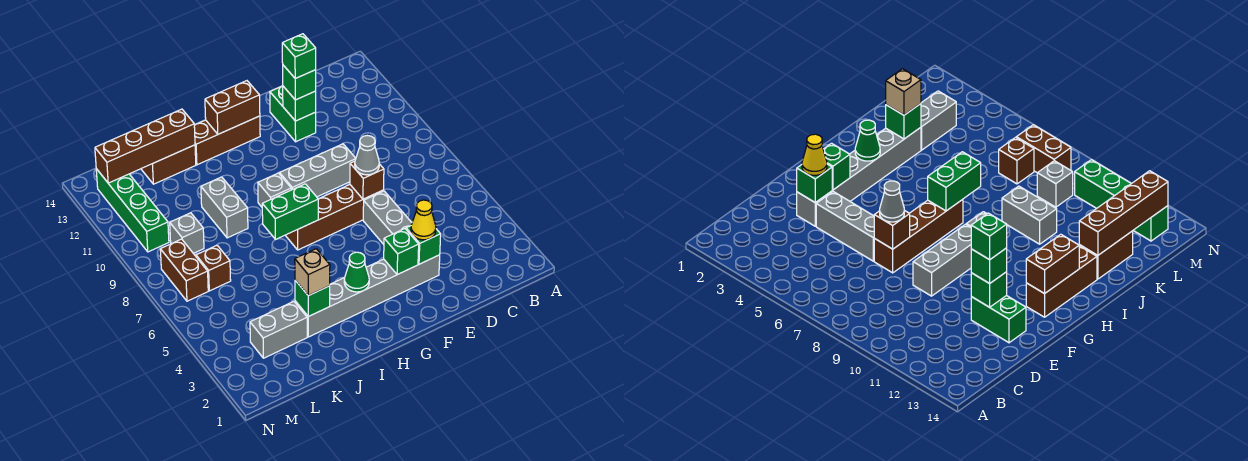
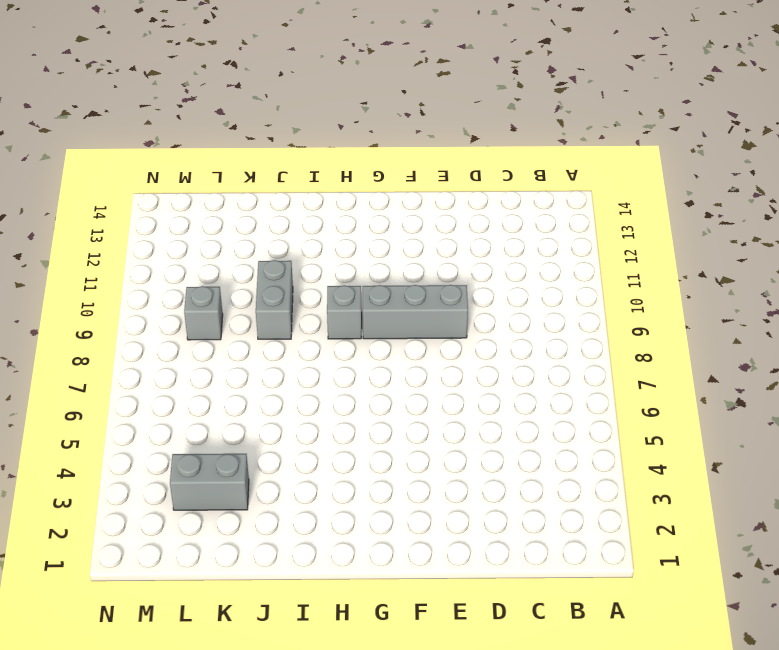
none -> grey brick E3:J3 level 1
none -> grey brick E4:E6 level 1
none -> brown brick E7:H7 level 1

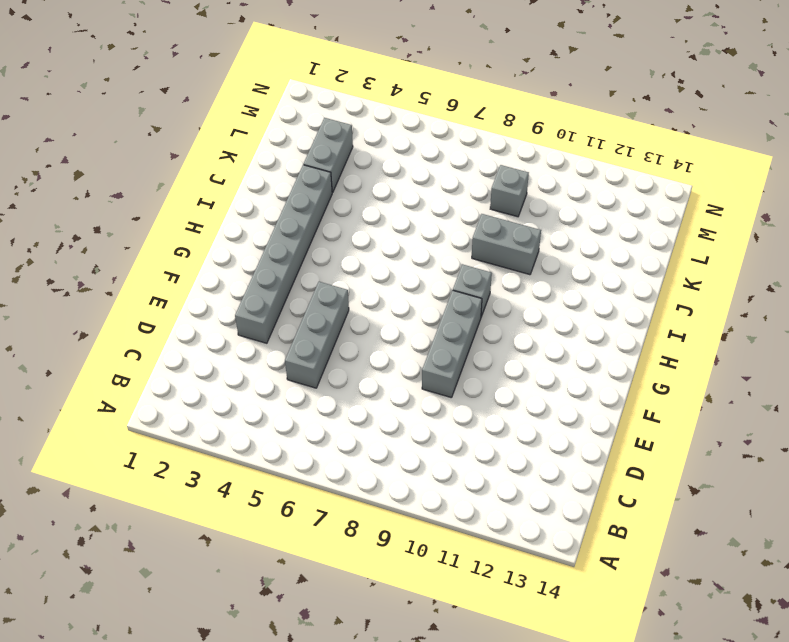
grey brick D5:F5 level 1 -> grey brick E4:E6 level 1
none -> brown brick E7:H7 level 1
none -> green brick E12:E13 level 1
none -> brown brick G13:I13 level 1

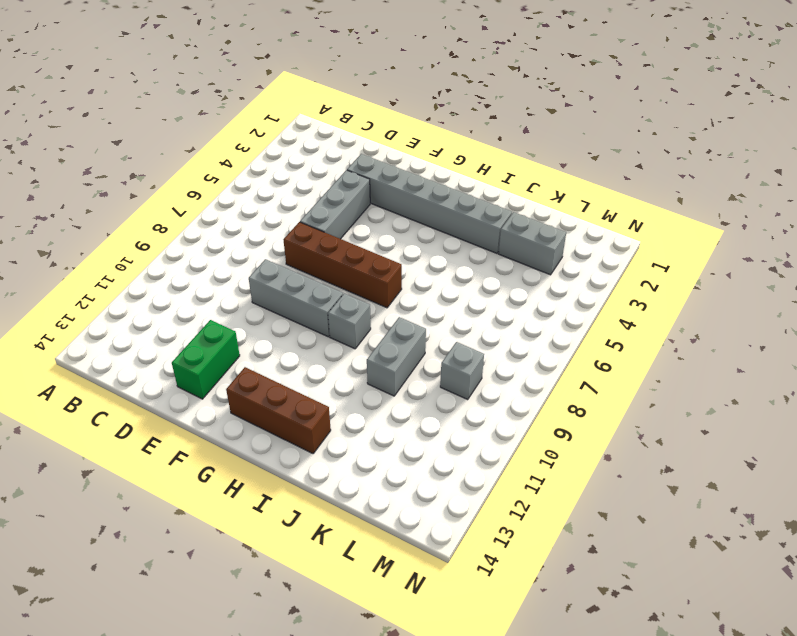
none -> brown brick J13:K13 level 1
none -> brown brick L7 level 1
none -> brown brick M7:M8 level 1

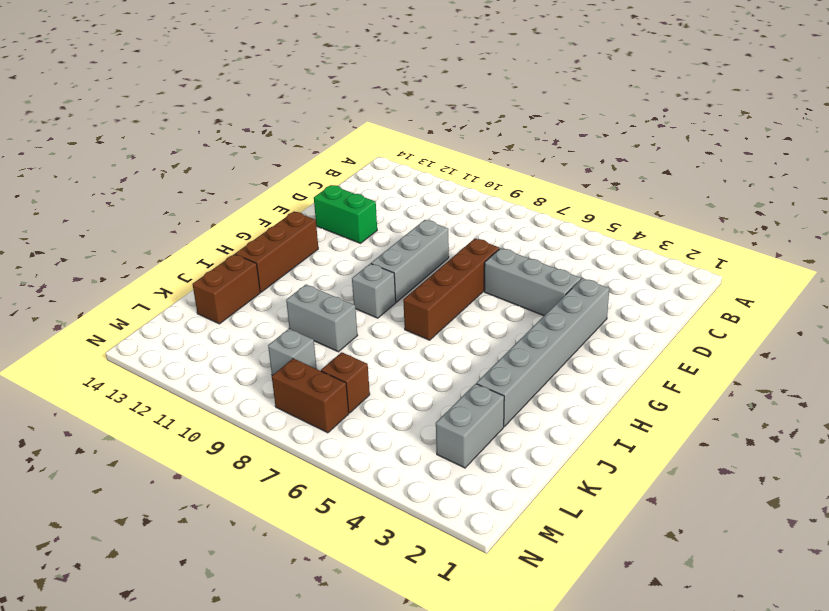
none -> green brick M10:M13 level 1
none -> green brick E3 level 2
none -> brown brick E7 level 2

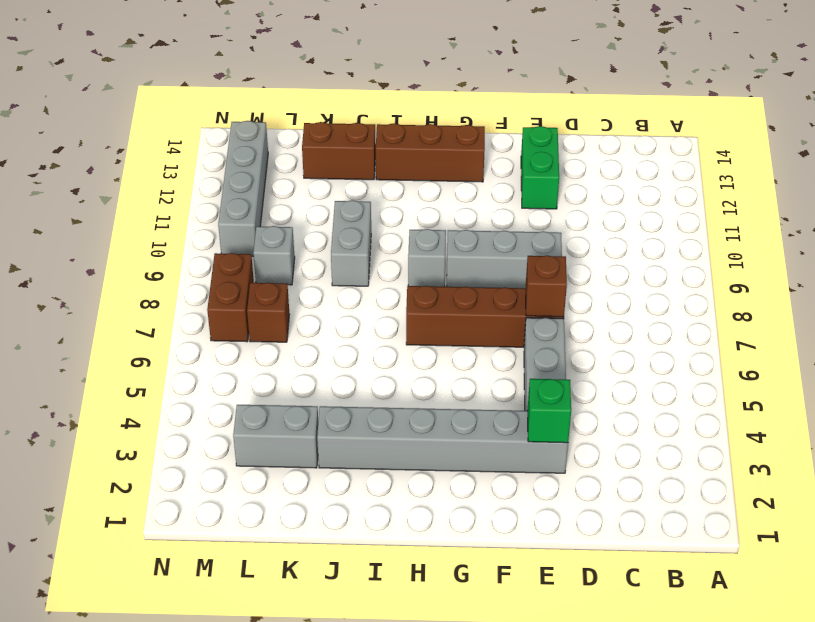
grey brick M10:M13 level 1 -> green brick M10:M13 level 1
none -> green brick E12 level 2
none -> green brick F3 level 2
none -> brown brick G13:H13 level 2

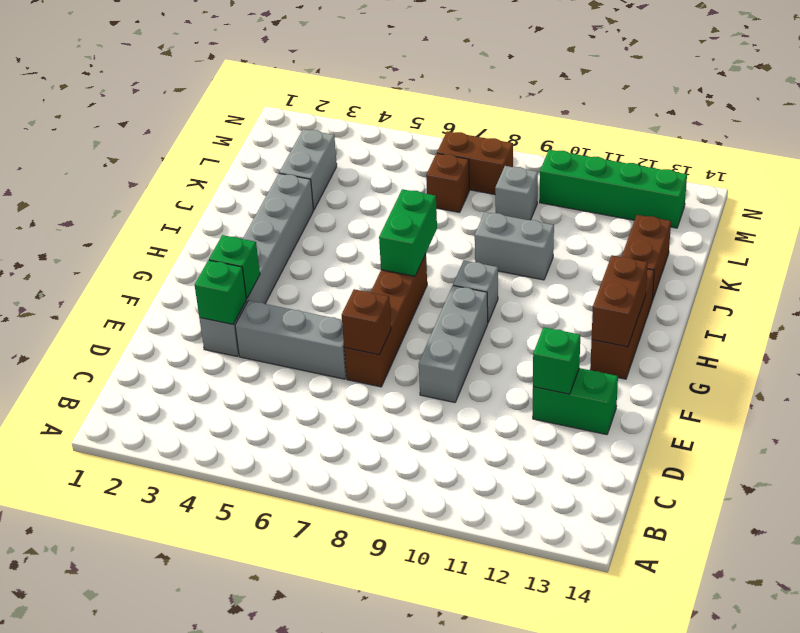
none -> green cone H3 level 2
none -> green brick J3 level 2
none -> brown brick J13:M13 level 2

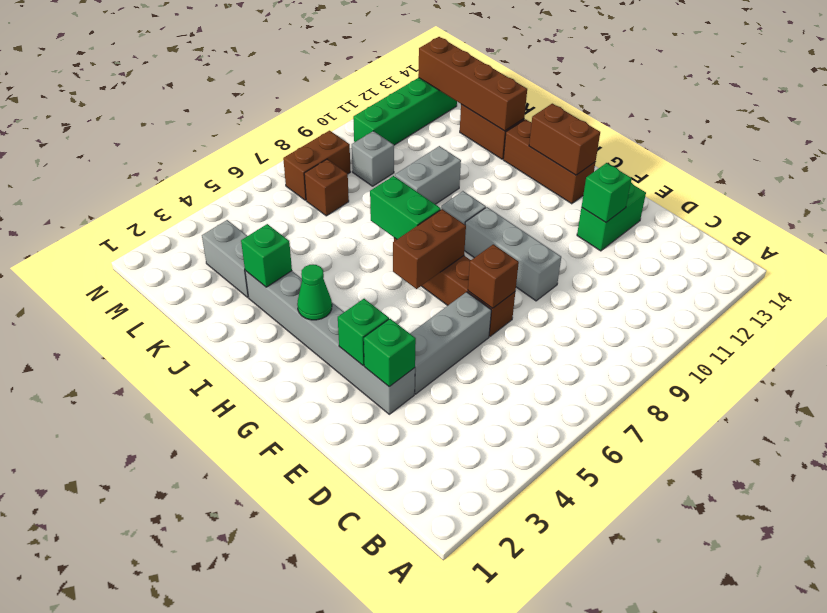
brown brick G6:G7 level 2 -> none
none -> yellow cone E3 level 3
none -> grey cone E7 level 3
none -> green brick E12 level 3

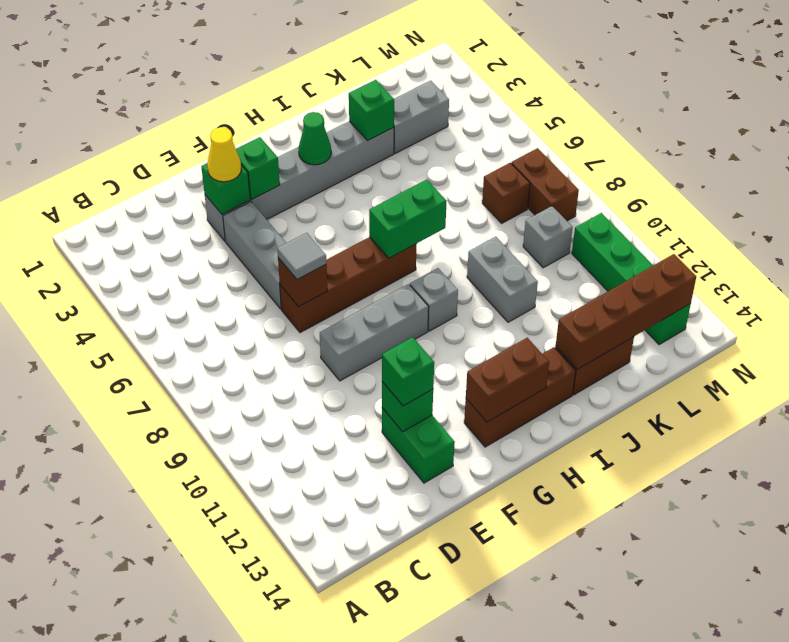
grey tile E7 level 3 -> grey cone E7 level 3
none -> tan brick J3 level 3
none -> green brick E12 level 4

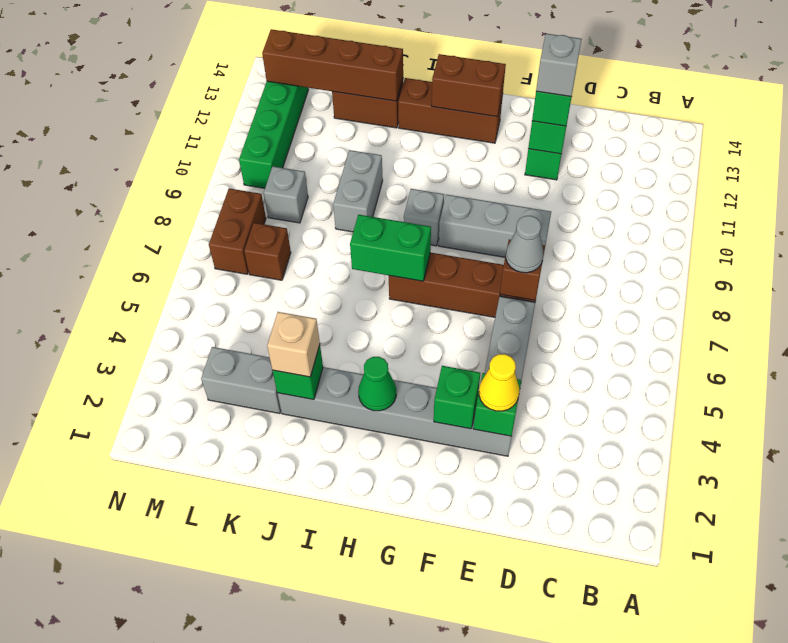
grey brick E12 level 4 -> green brick E12 level 4

